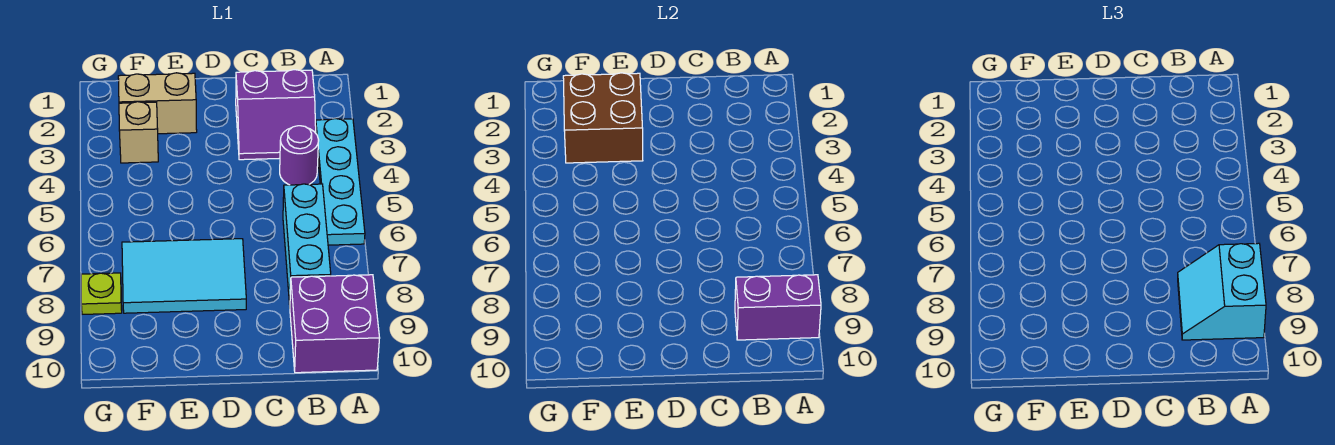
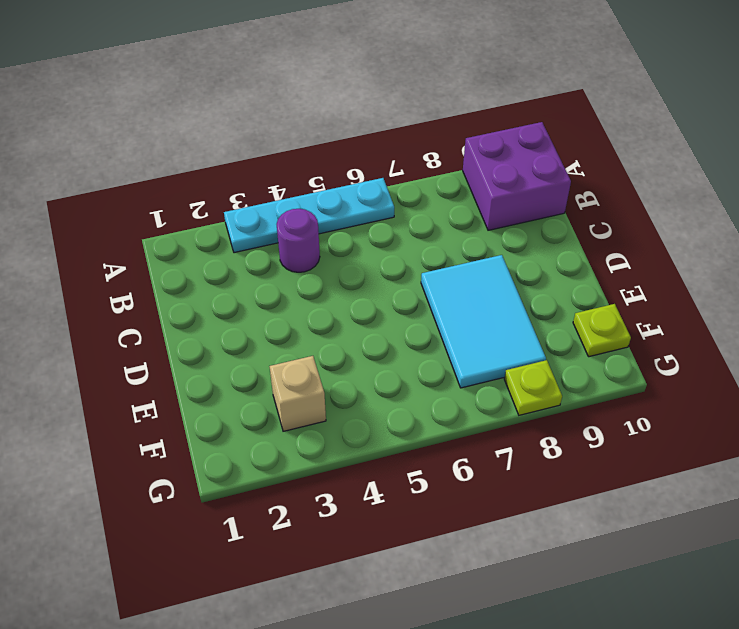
lime plate F10 level 1 -> none
none -> purple slope B2:C3 level 1 top 2
none -> cyan brick B6:B8 level 1
none -> tan brick E2:F2 level 1

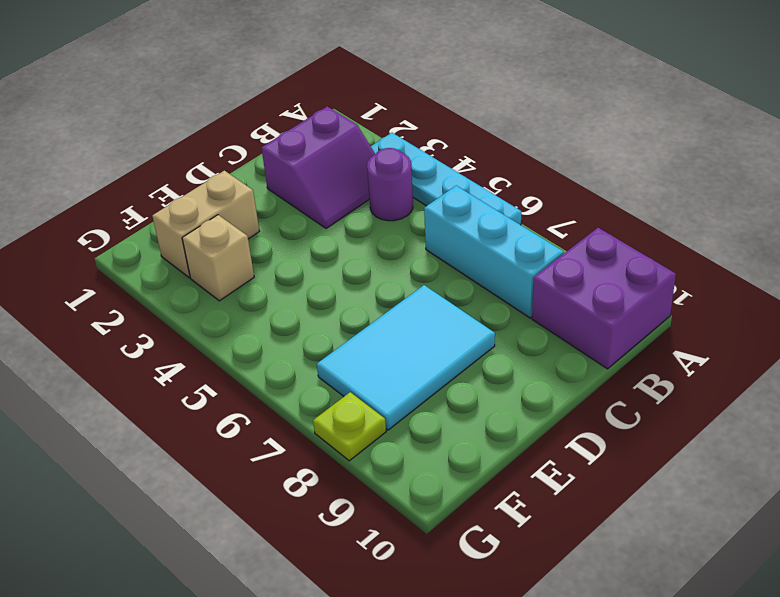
none -> purple brick A9:B9 level 2
none -> brown brick E2:F3 level 2
none -> cyan slope A8:B9 level 3 top A

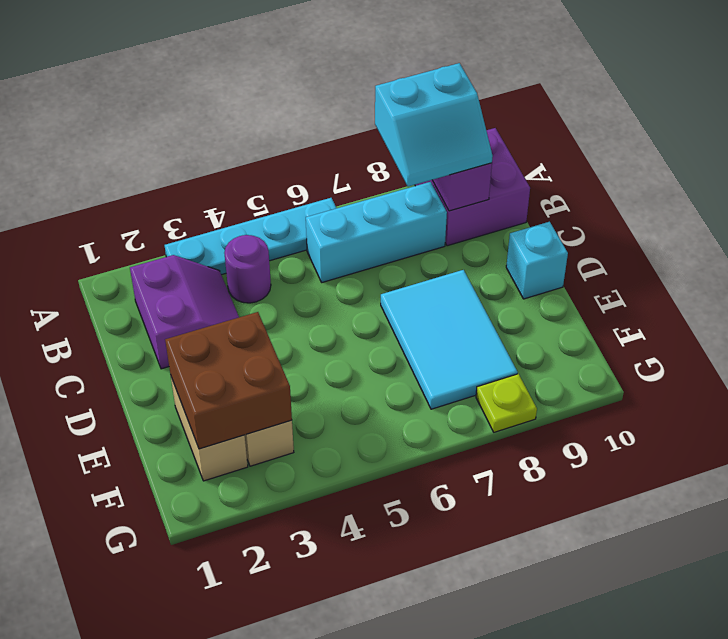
cyan brick D10 level 1 -> none

